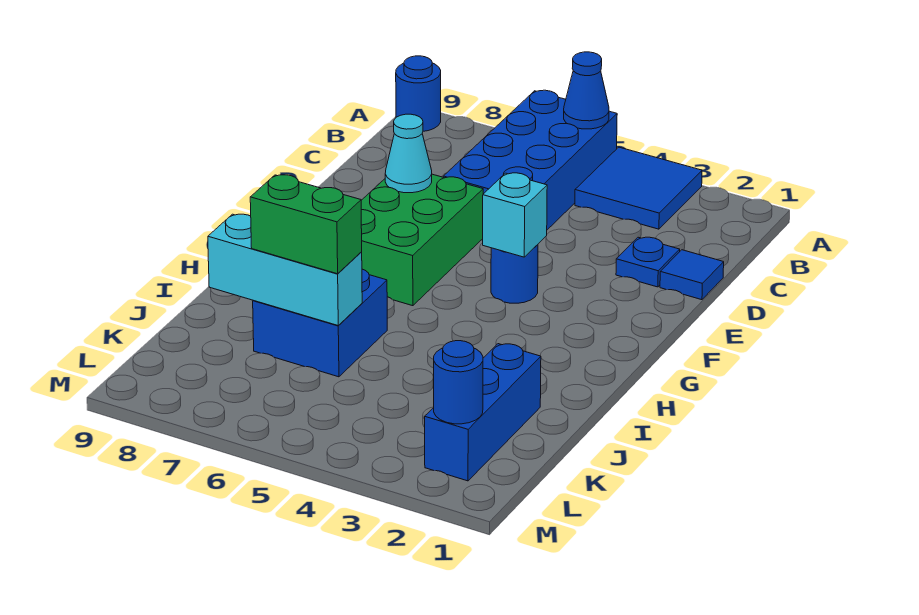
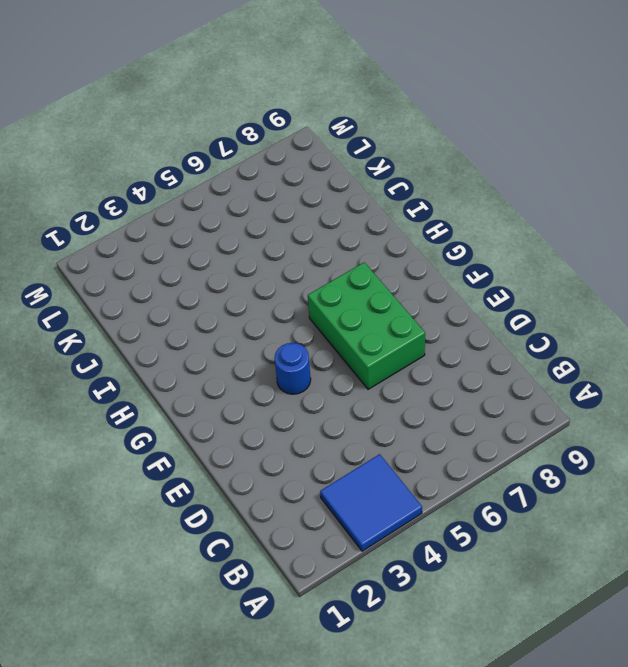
none -> blue brick A5:D6 level 1
none -> blue round brick A9 level 1
none -> blue tile D1 level 1

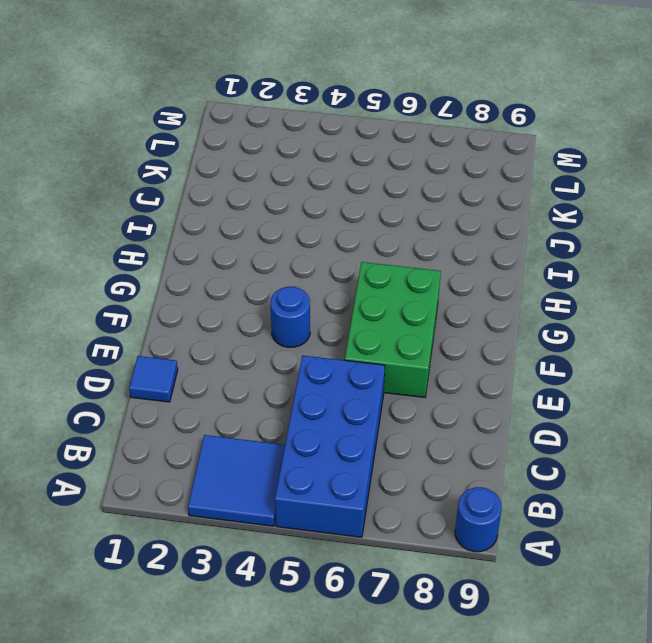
none -> blue plate D2 level 1
none -> blue brick I6:J7 level 1
none -> blue brick J2:L2 level 1

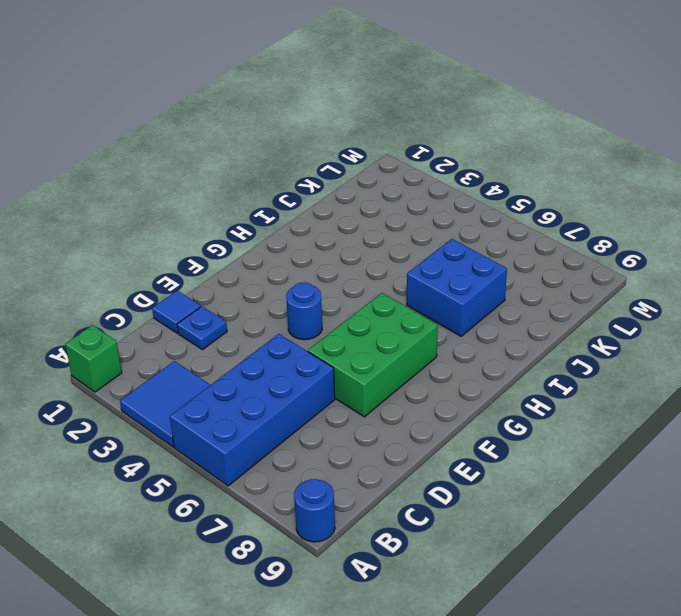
green brick A1 level 1 -> none
none -> blue brick J2:L2 level 1
none -> blue cone A5 level 2
none -> cyan cone E7 level 2

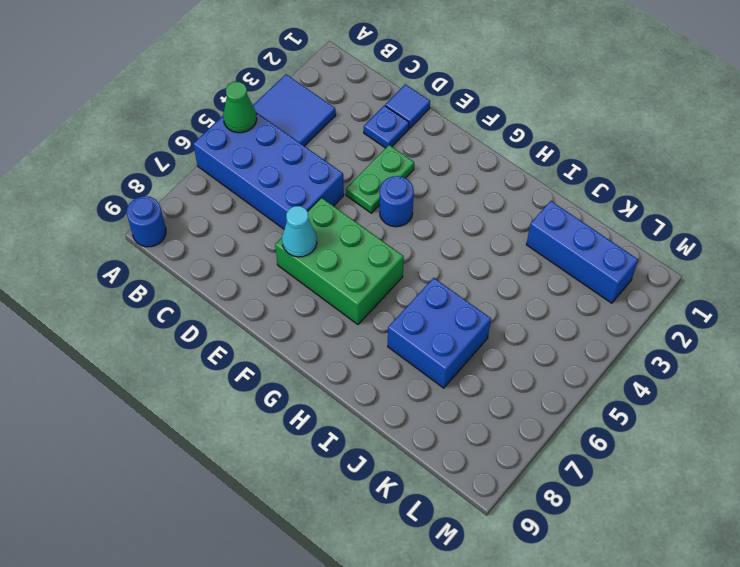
green cone A5 level 2 -> blue cone A5 level 2
green plate E3:E4 level 1 -> none
none -> cyan brick F4 level 2
none -> cyan brick J6:J8 level 2
none -> blue round brick L2 level 2

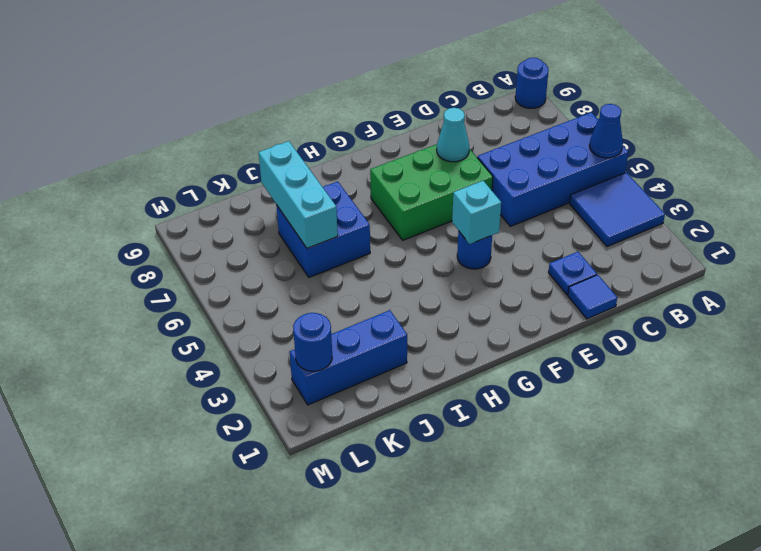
none -> green brick J6:J7 level 3

